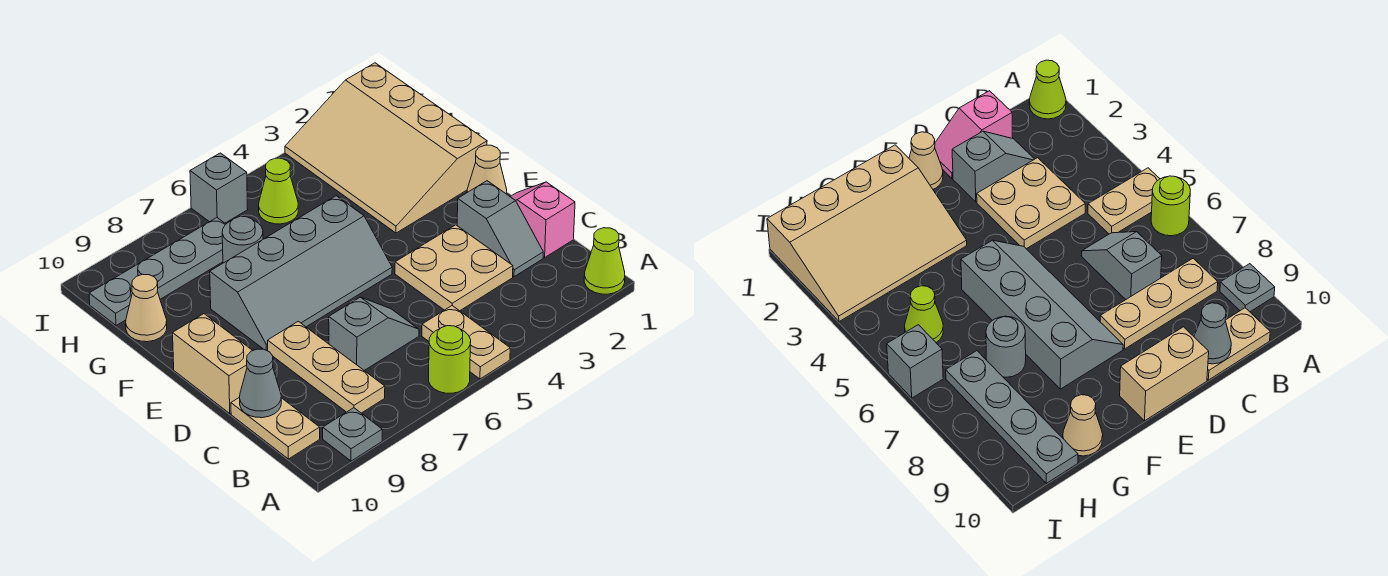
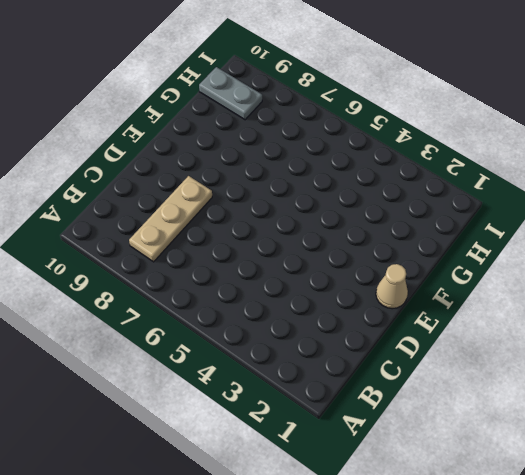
grey plate H9:H10 level 1 -> grey plate H7:H10 level 1
none -> lime cone A1 level 1
none -> tan plate A5:B5 level 1
none -> lime round brick A6 level 1

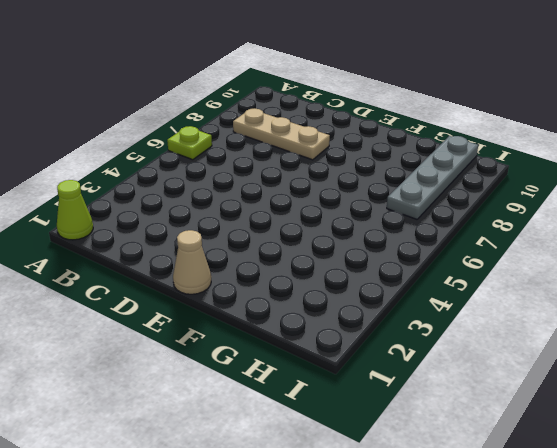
lime plate A6 level 1 -> lime round brick A6 level 1
none -> tan plate A5:B5 level 1
none -> grey plate A9 level 1
none -> tan plate B10:C10 level 1

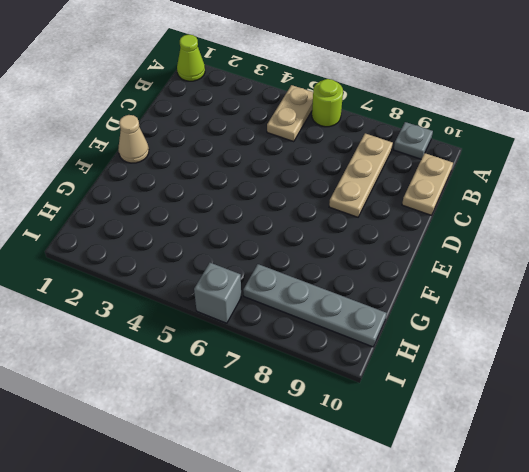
none -> pink slope C1:D1 level 1 top C
none -> grey slope C2:D2 level 1 top D
none -> tan plate C3:D4 level 1

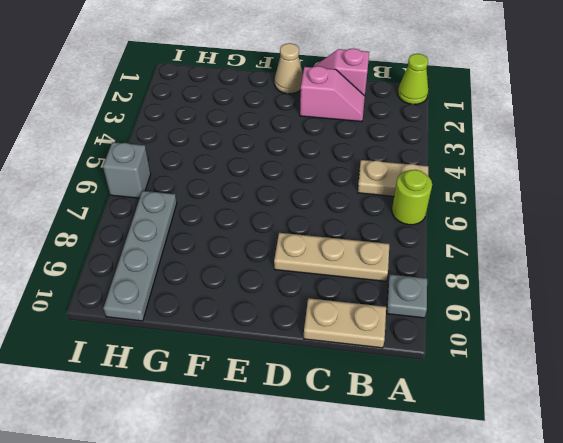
pink slope C2:D2 level 1 top D -> grey slope C2:D2 level 1 top D
none -> tan plate C3:D4 level 1
none -> grey slope C6:C7 level 1 top 7
none -> tan brick D10:E10 level 1

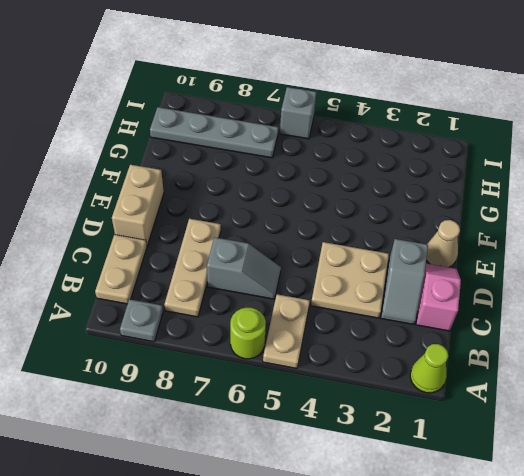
none -> grey slope E5:F8 level 1 top F
none -> tan slope F1:I3 level 1 top 1
none -> grey round brick G7 level 1

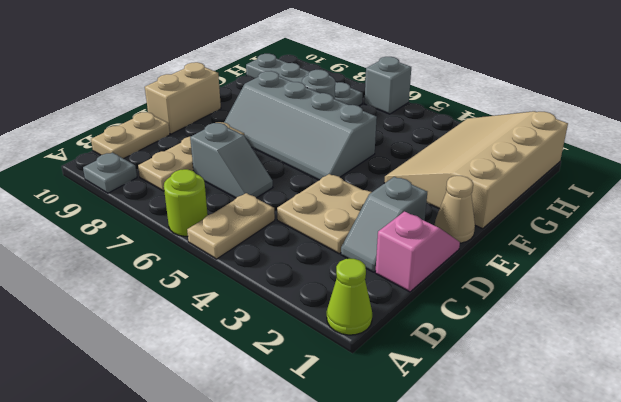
none -> tan cone G10 level 1
none -> lime cone H5 level 1
none -> grey cone C10 level 2

